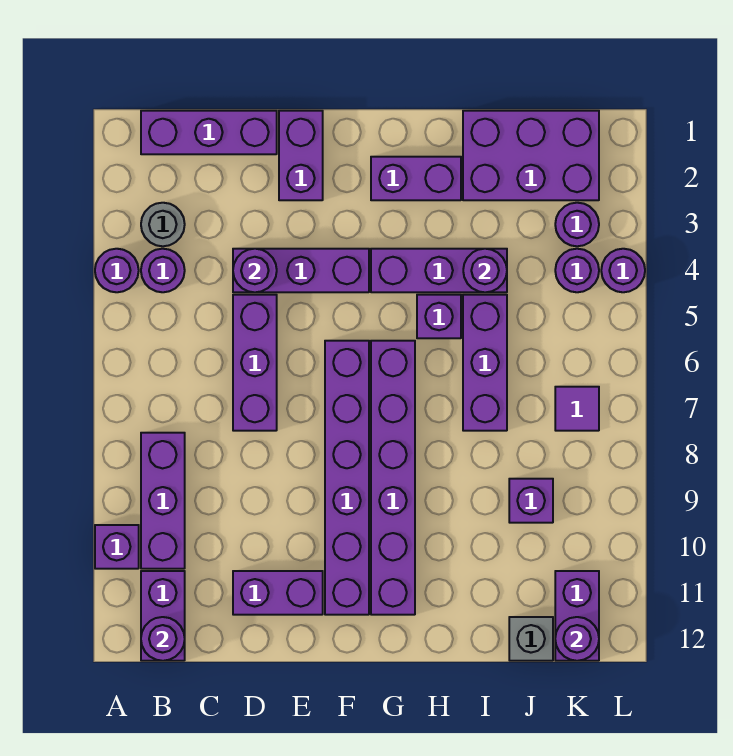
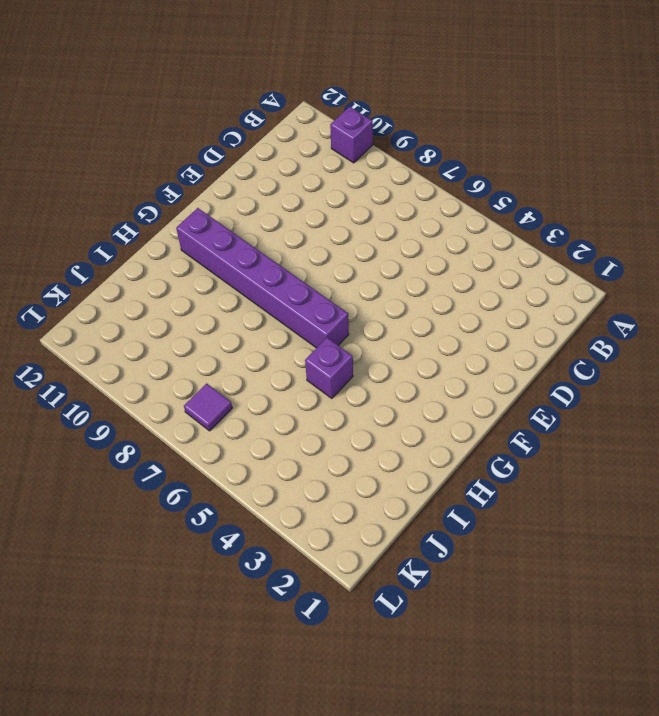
none -> purple round brick A4 level 1
none -> purple brick B1:D1 level 1
none -> grey round brick B3 level 1

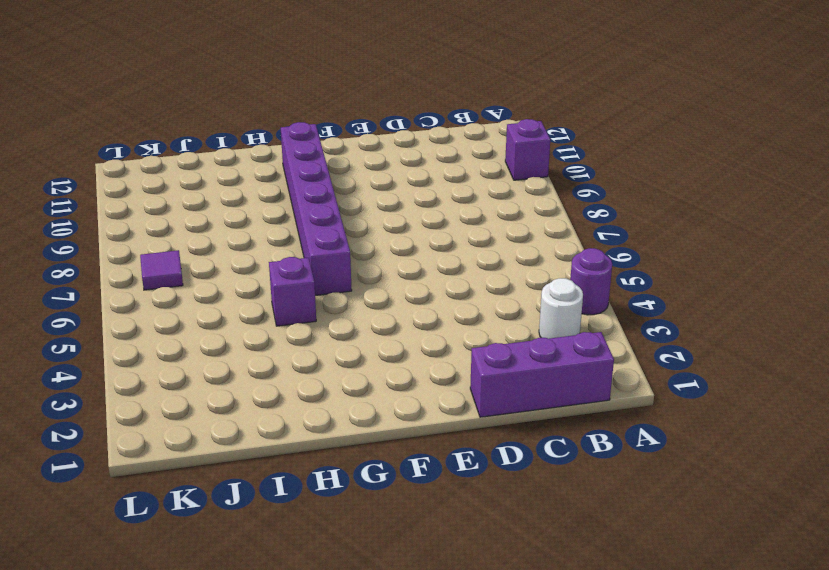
white round brick B3 level 1 -> grey round brick B3 level 1
none -> purple round brick B4 level 1
none -> purple brick B8:B10 level 1
none -> purple brick B11:B12 level 1

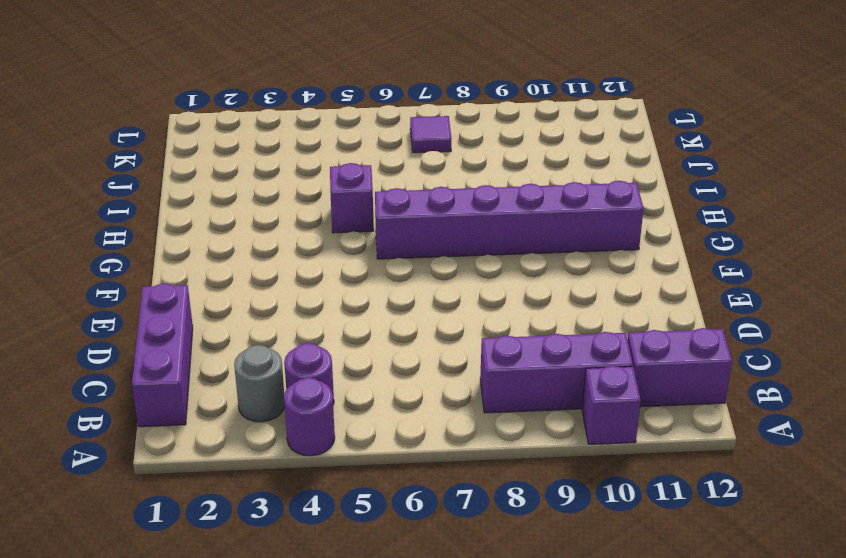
none -> purple brick D4:F4 level 1
none -> purple brick D5:D7 level 1
none -> purple brick D11:E11 level 1

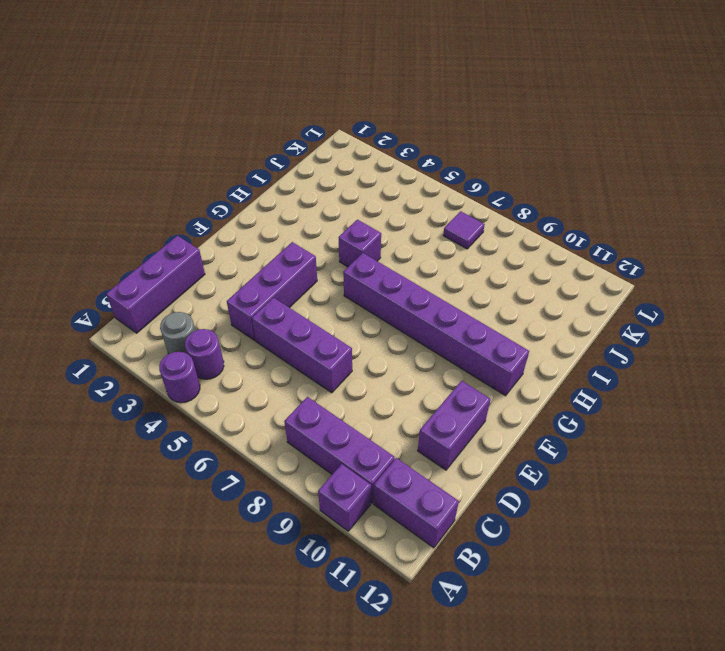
none -> purple brick E1:E2 level 1
none -> purple brick F6:F11 level 1
none -> purple brick G2:H2 level 1

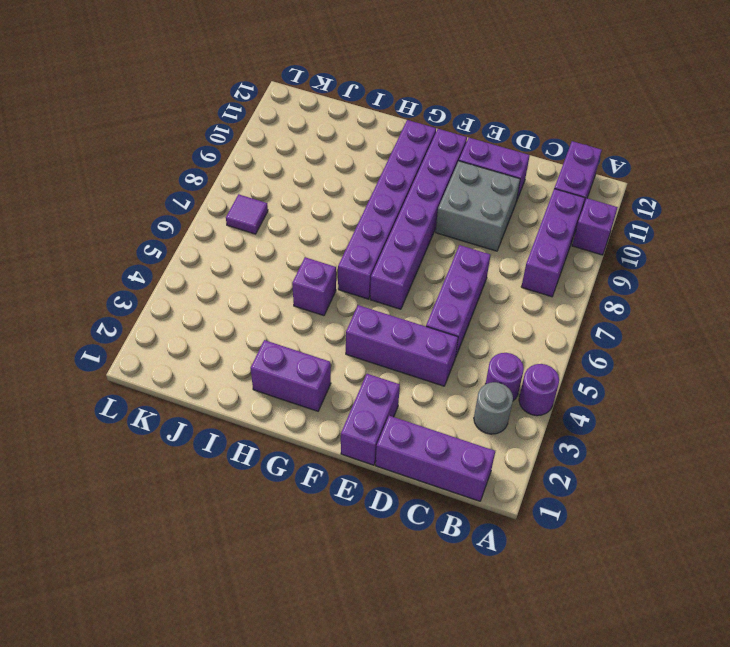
grey brick D9:E10 level 1 -> none
none -> purple brick G4:I4 level 1
none -> purple brick I1:K2 level 1
none -> purple brick I5:I7 level 1

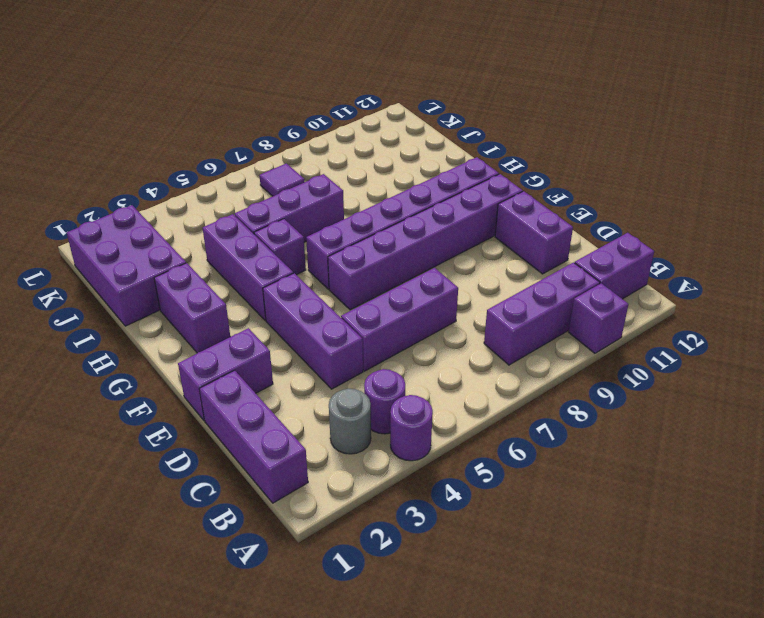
none -> purple brick J9 level 1
none -> grey brick J12 level 1
none -> purple round brick K3 level 1

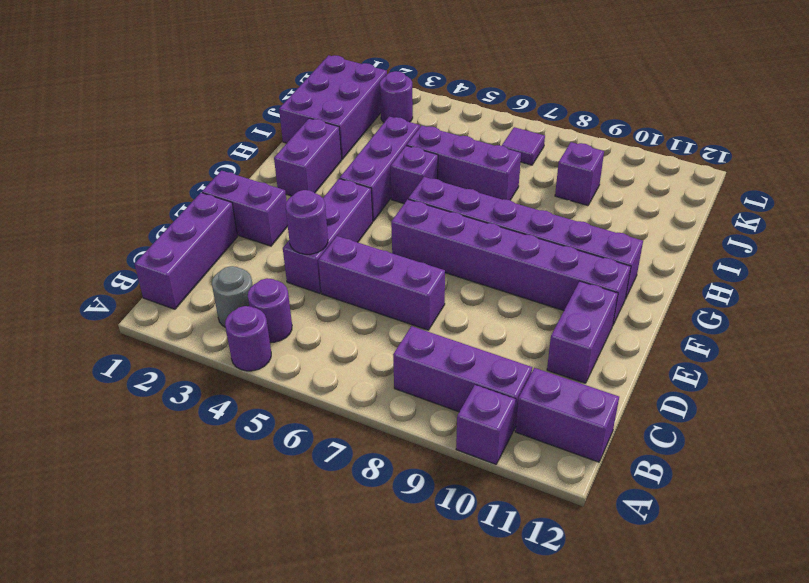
none -> grey brick J12 level 1
none -> purple round brick K4 level 1
none -> purple brick K11:K12 level 1

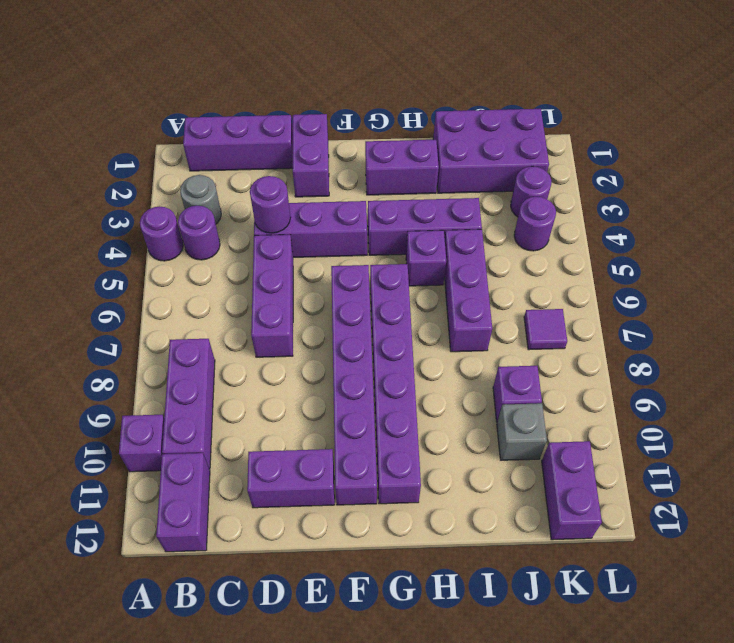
grey brick J10 level 1 -> grey brick J12 level 1
none -> purple round brick L4 level 1
none -> purple round brick B12 level 2
none -> purple round brick I4 level 2

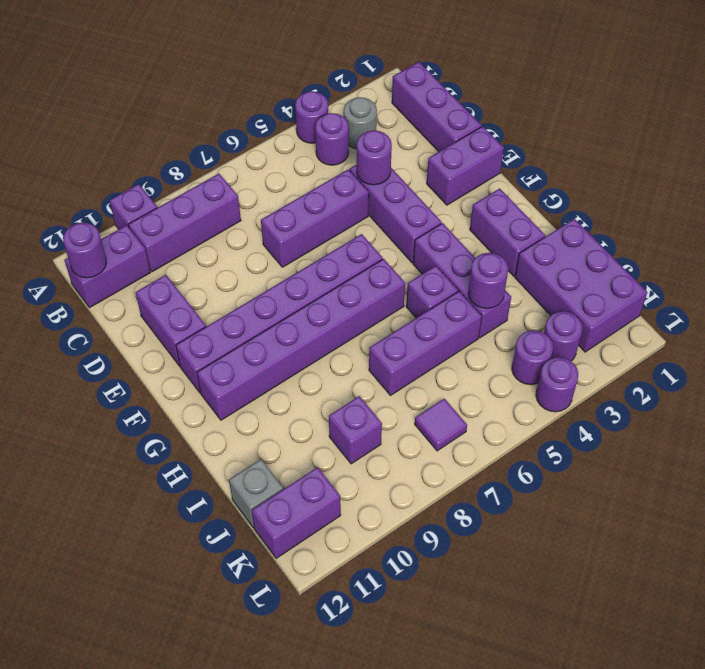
none -> purple round brick K12 level 2

